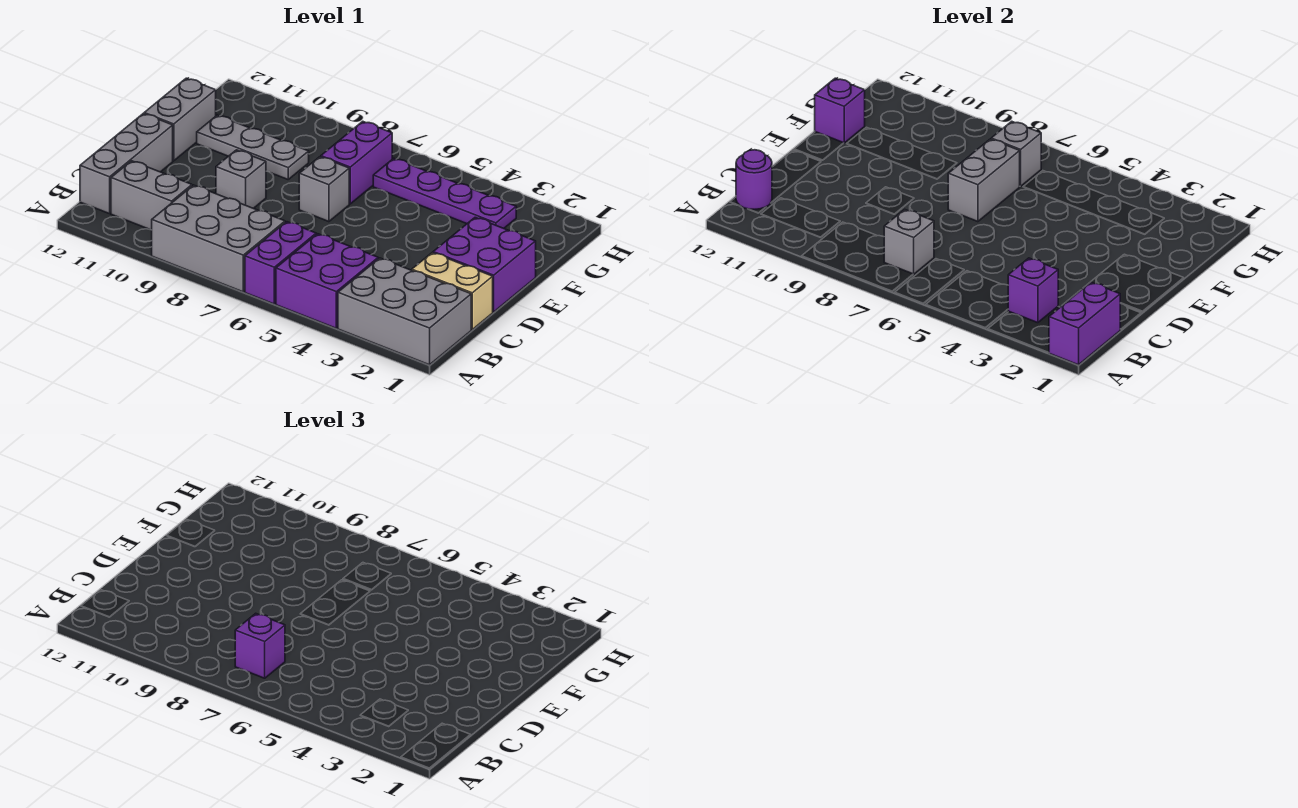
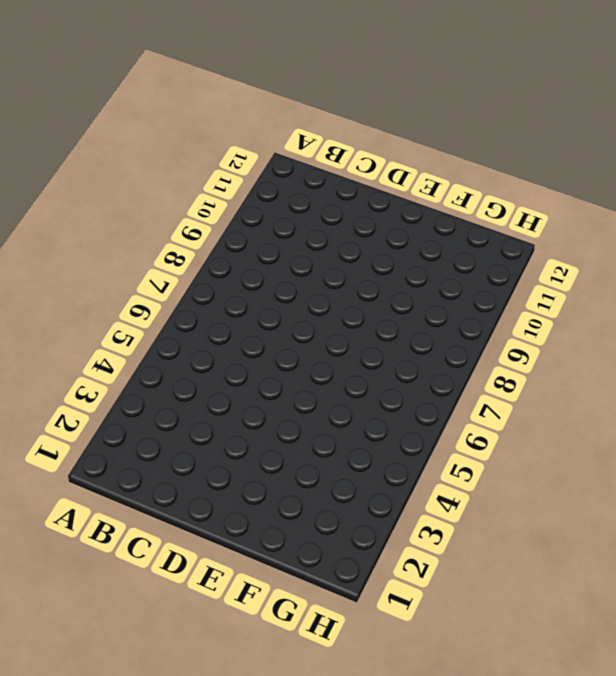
none -> grey brick A1:B3 level 1
none -> purple brick A4:B5 level 1
none -> purple brick A6:B6 level 1

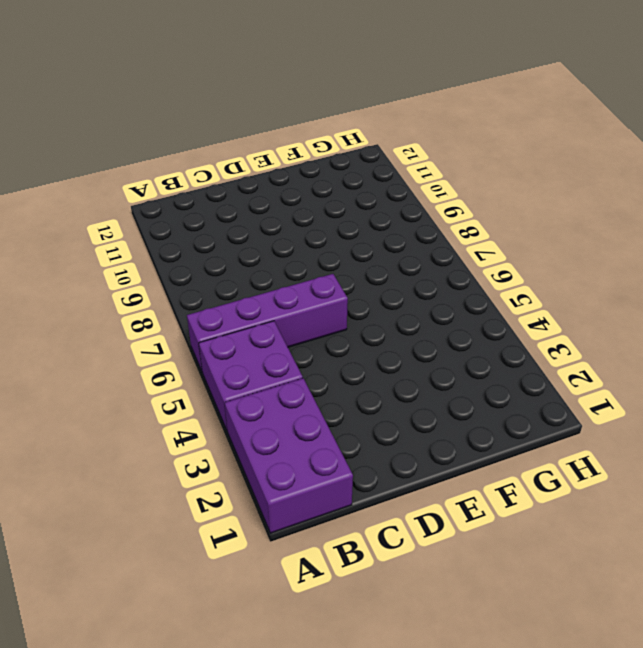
purple brick A1:B3 level 1 -> grey brick A1:B3 level 1
purple brick A6:D6 level 1 -> purple brick A6:B6 level 1
none -> grey brick A7:B9 level 1
none -> grey brick B10:B11 level 1
none -> grey brick B12:D12 level 1

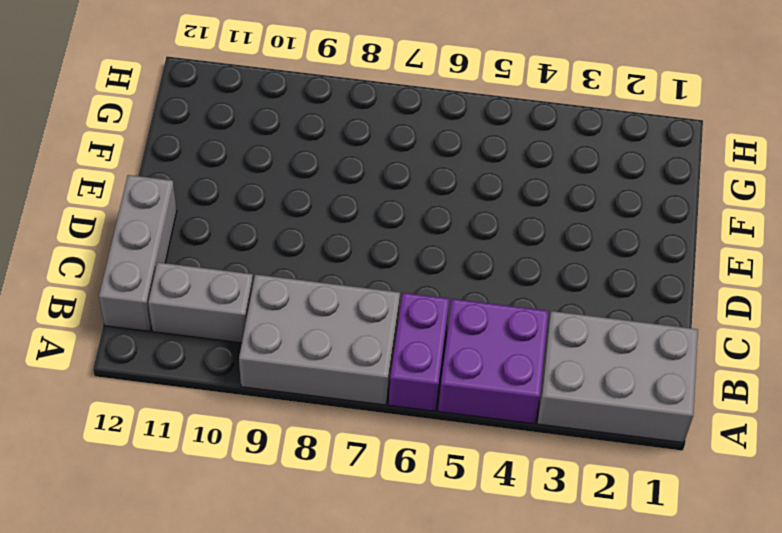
none -> tan brick C1:C2 level 1
none -> purple brick D1:E2 level 1
none -> grey brick D9 level 1

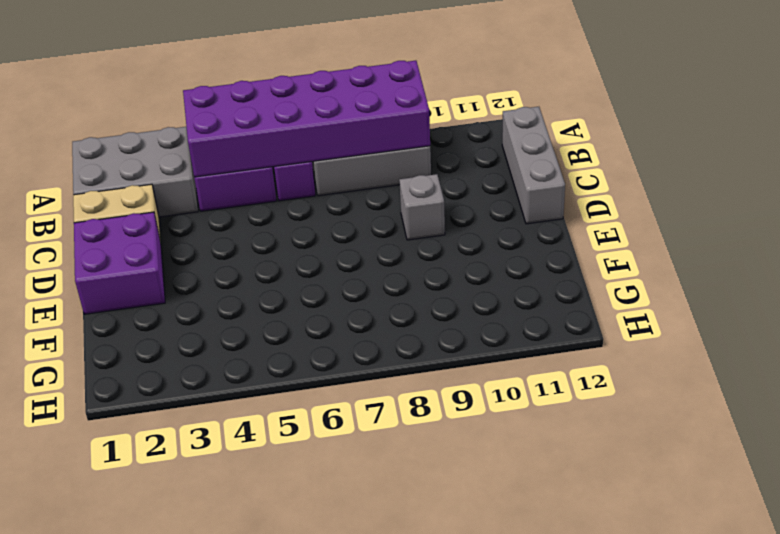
purple brick A4:B9 level 2 -> grey brick B7 level 2
none -> grey brick B10:B11 level 1
none -> grey brick E7 level 1
none -> grey brick E12:F12 level 1

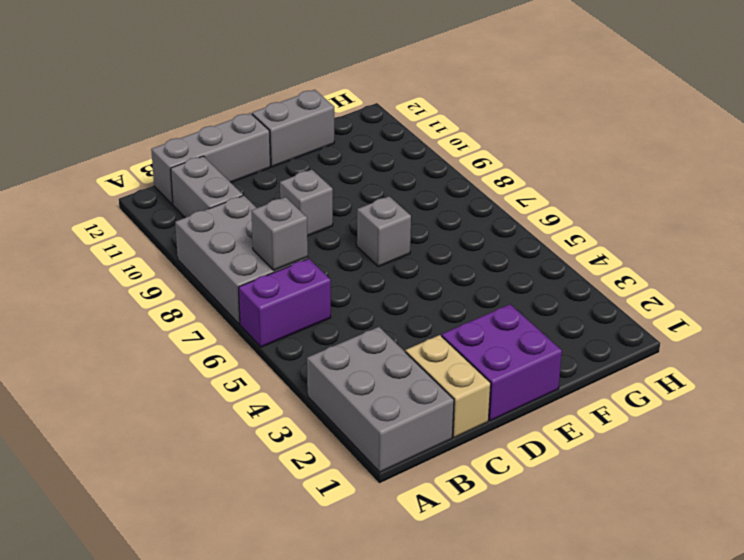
none -> purple brick A4:B5 level 1
none -> purple brick F7:G7 level 1
none -> grey plate F9:F11 level 1

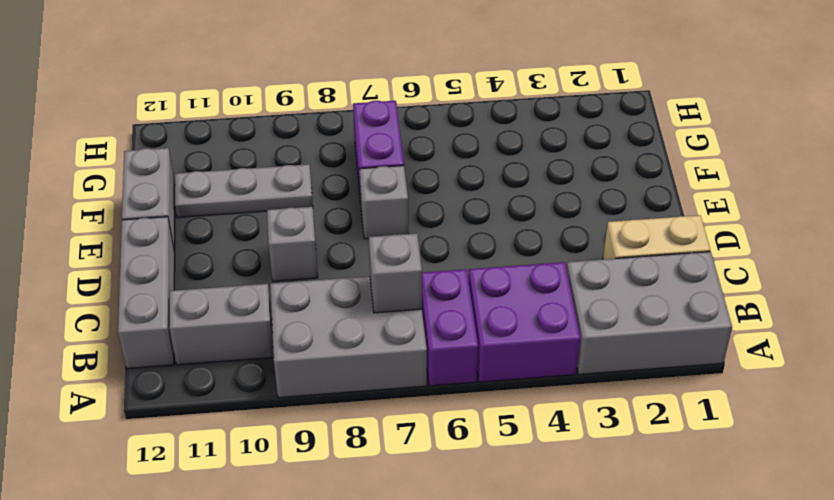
none -> purple brick D1:E2 level 1
none -> purple plate G3:G6 level 1
none -> purple brick A1:B1 level 2

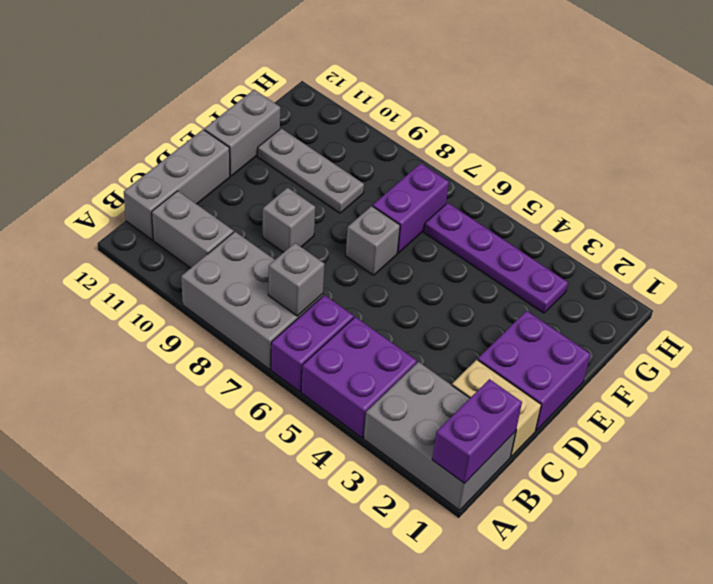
none -> purple brick B3 level 2
none -> purple round brick B12 level 2
none -> grey brick E7:F7 level 2

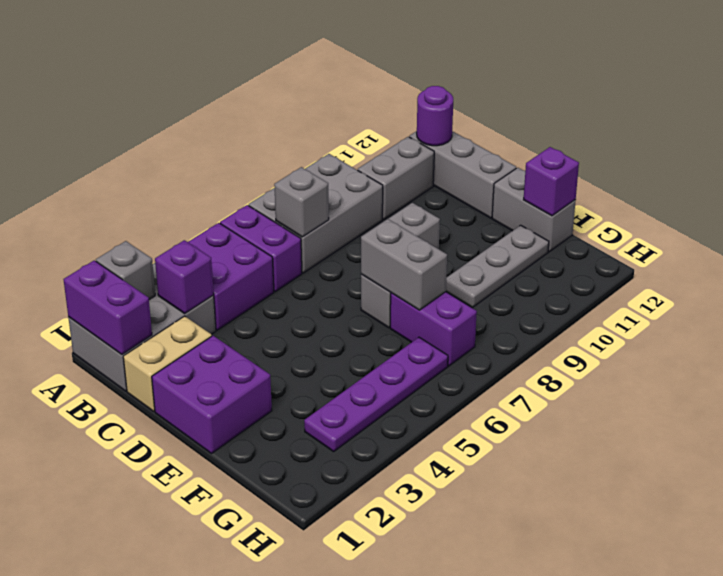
grey brick A2 level 2 -> grey brick G7 level 2
none -> purple brick B7 level 3

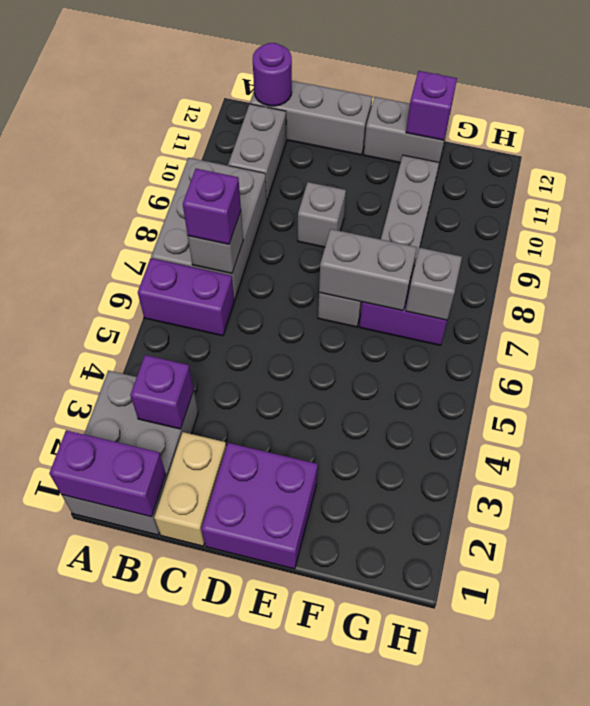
none -> purple brick A4:B5 level 1
none -> purple plate G3:G6 level 1

